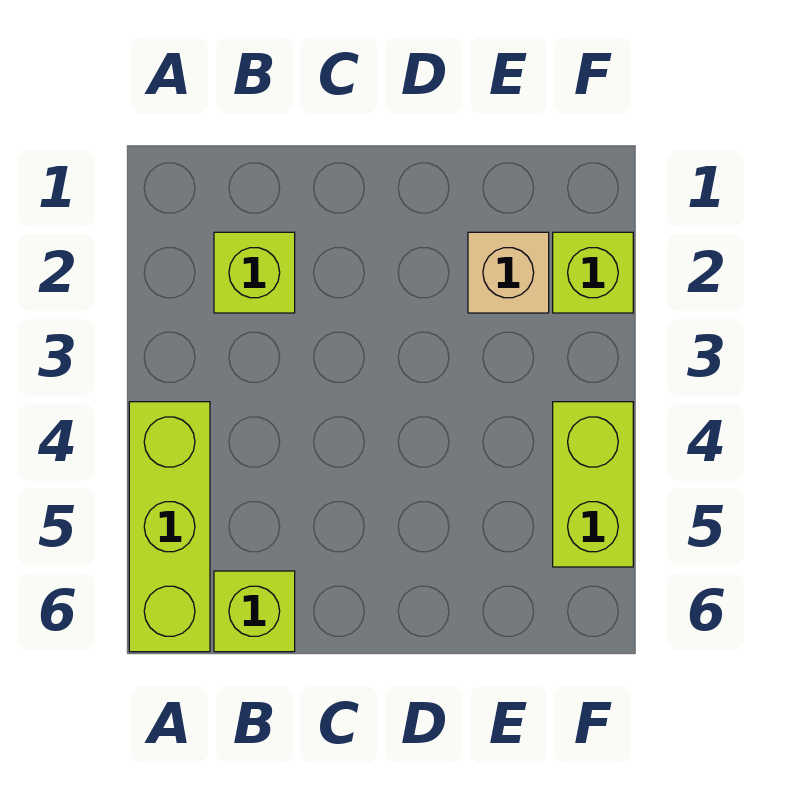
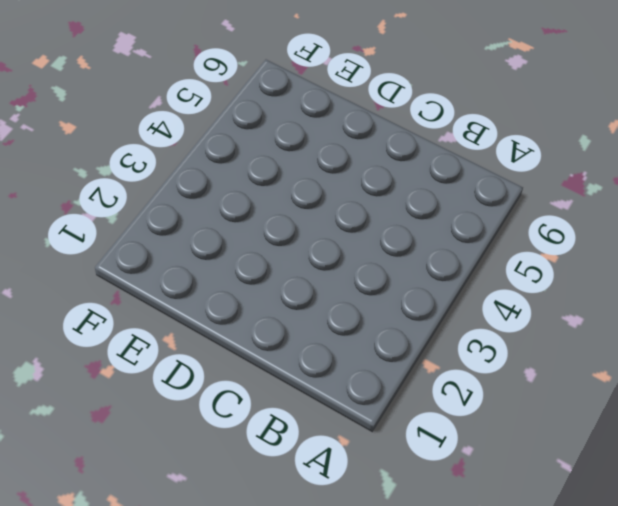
none -> lime brick A4:A6 level 1
none -> lime brick B2 level 1

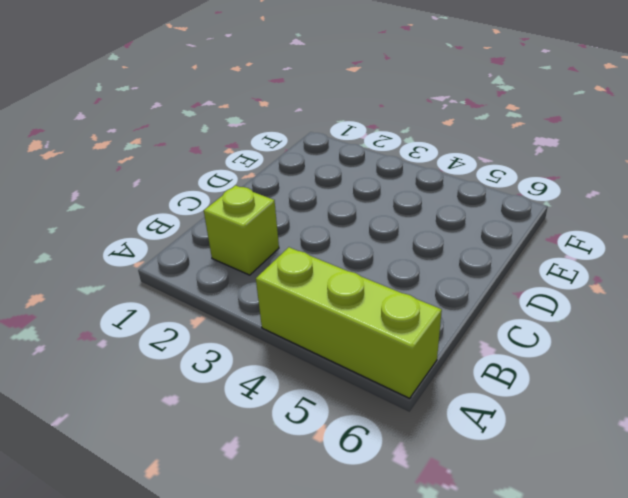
none -> lime brick B6 level 1
none -> tan brick E2 level 1

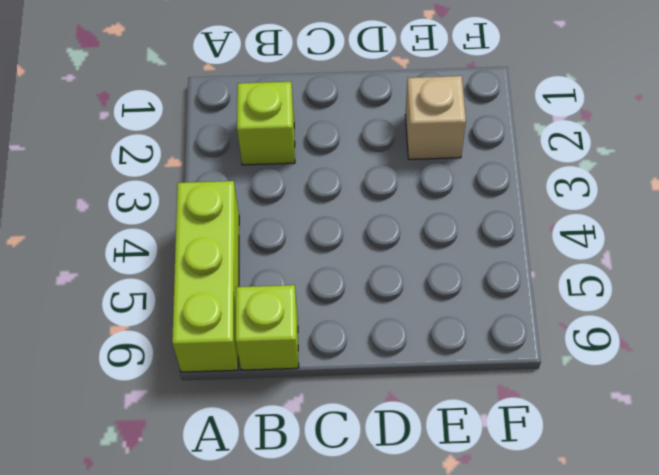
none -> lime brick F2 level 1
none -> lime brick F4:F5 level 1

